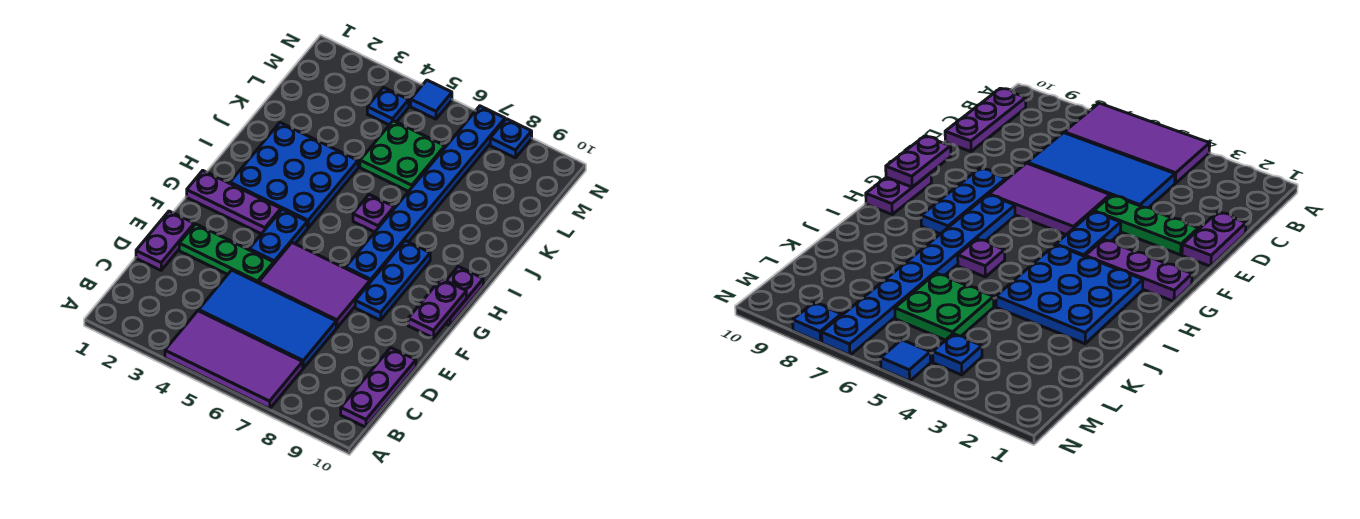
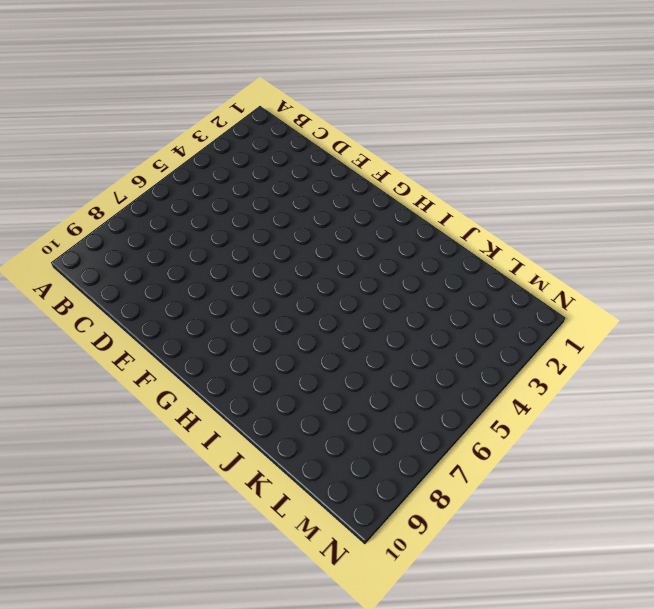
none -> purple tile A4:B7 level 1
none -> purple plate B10:D10 level 1
none -> blue tile C4:D7 level 1

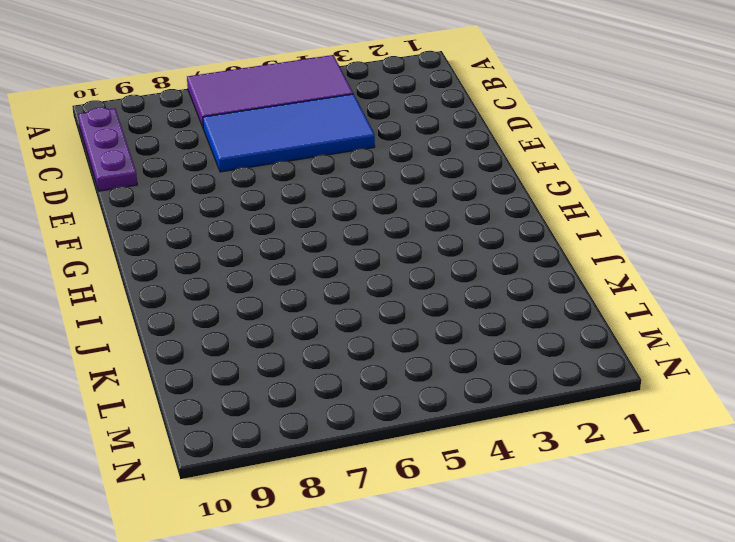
none -> purple plate D1:E1 level 1
none -> green plate E2:E4 level 1
none -> purple tile E5:F7 level 1

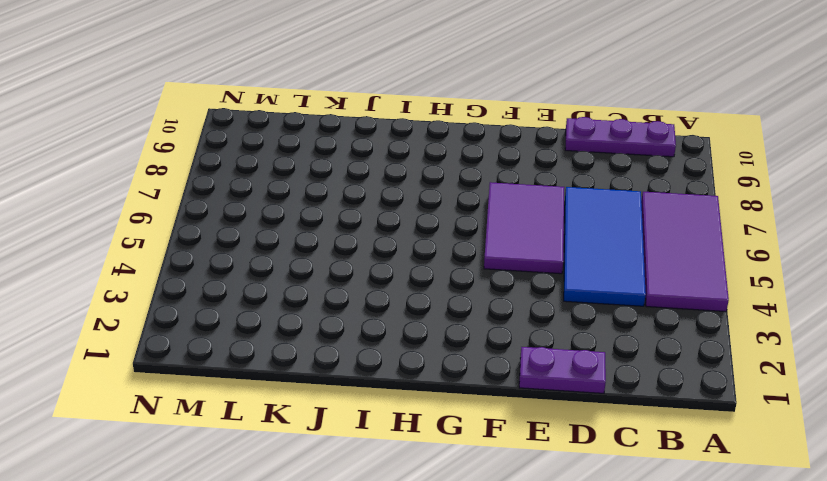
none -> green plate E2:E4 level 1
none -> blue plate F4:G4 level 1
none -> blue plate F8:H8 level 1

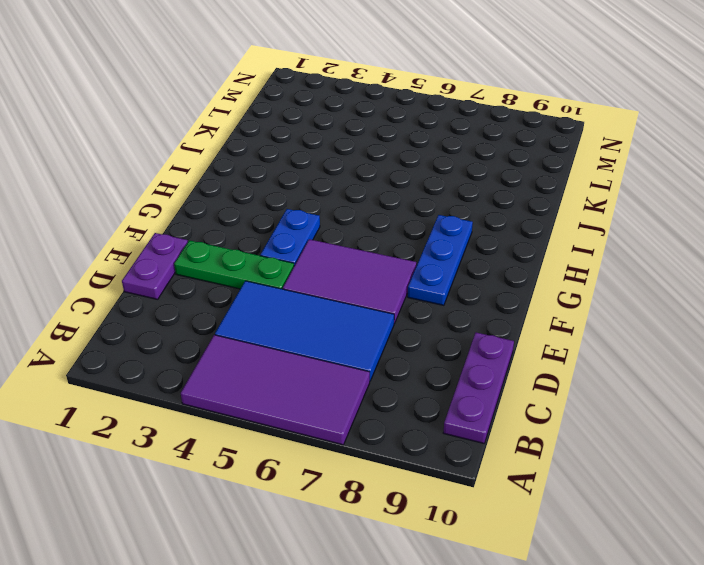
none -> purple plate G1:G3 level 1
none -> blue plate G7:N7 level 1
none -> purple plate G10:H10 level 1

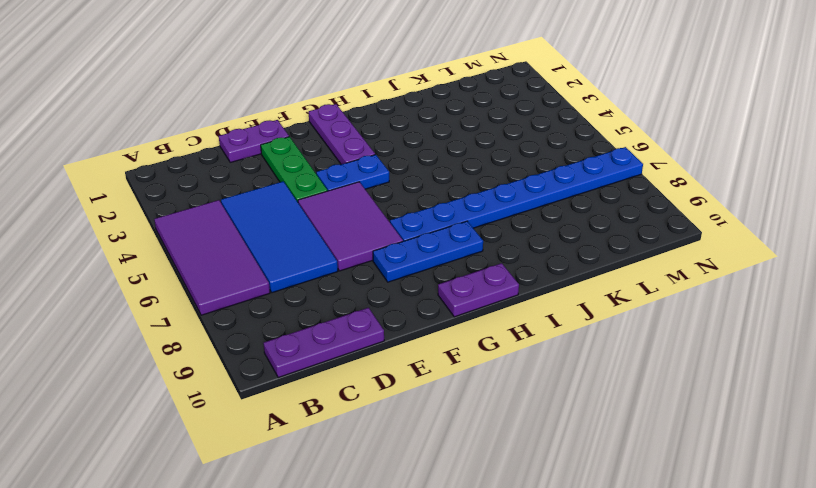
none -> blue plate H2:J4 level 1
none -> purple plate I6 level 1
none -> green plate K5:L6 level 1

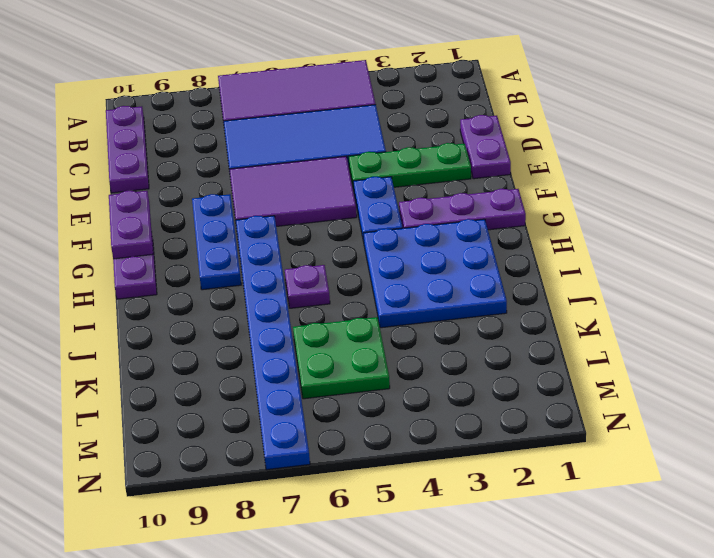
none -> blue plate M4 level 1
none -> blue tile N5 level 1
none -> blue plate N8 level 1

